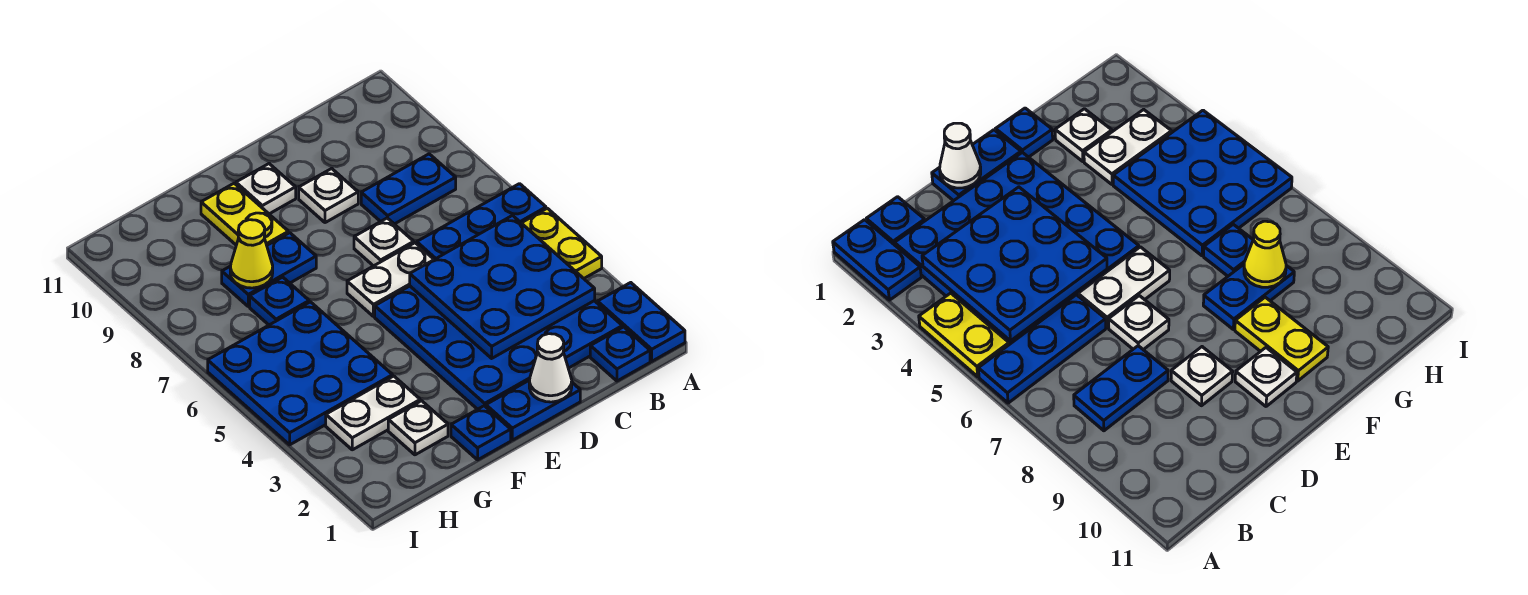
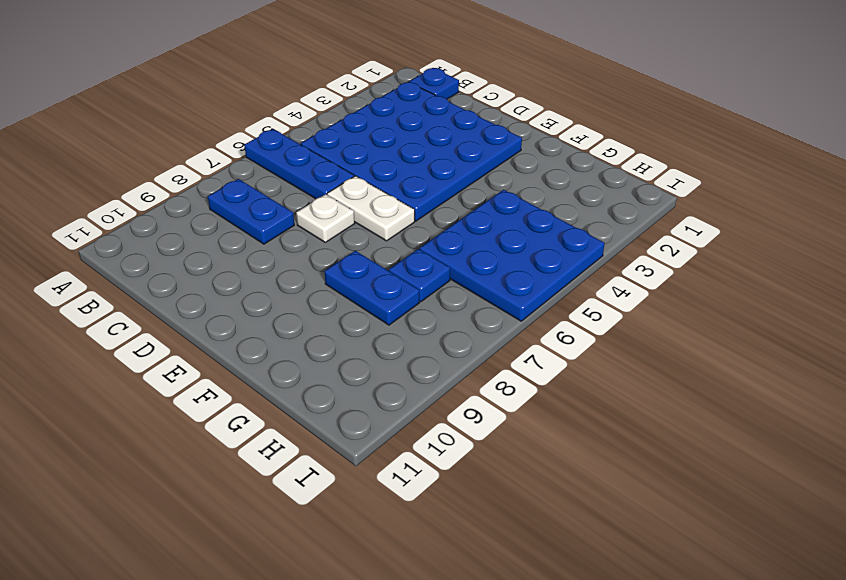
none -> blue plate A1:A2 level 1
none -> yellow plate A4:A5 level 1
none -> blue plate D1:E1 level 1

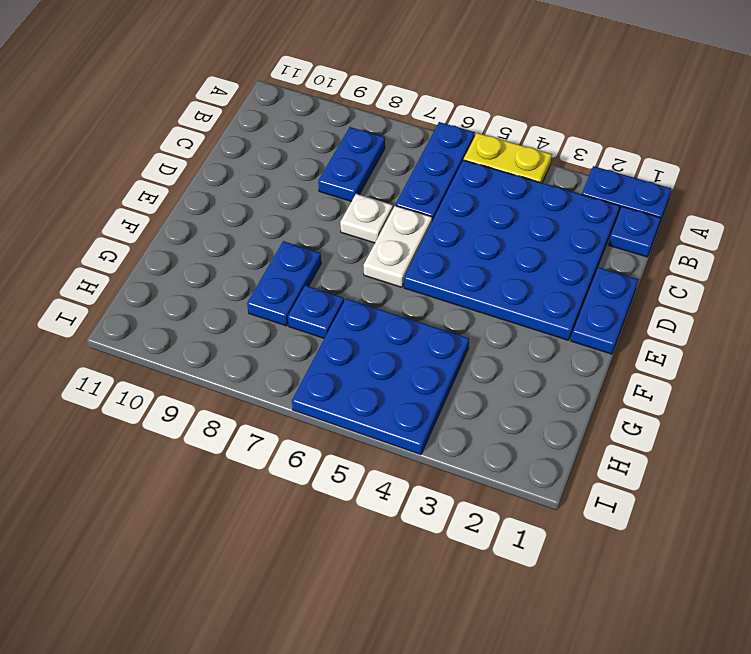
none -> white plate D9 level 1
none -> white plate E10 level 1
none -> blue plate F1 level 1

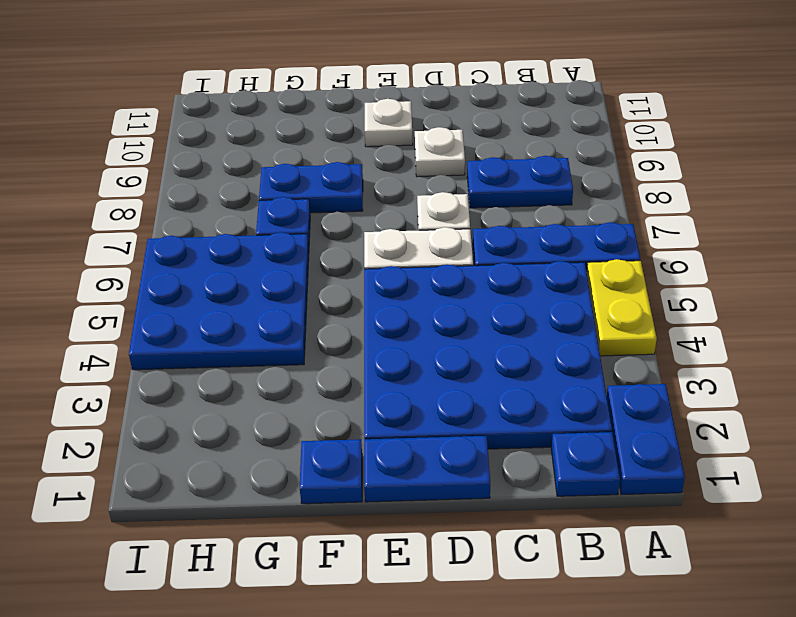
none -> yellow plate F9:F10 level 1
none -> white plate G2 level 1
none -> white plate G3:H3 level 1

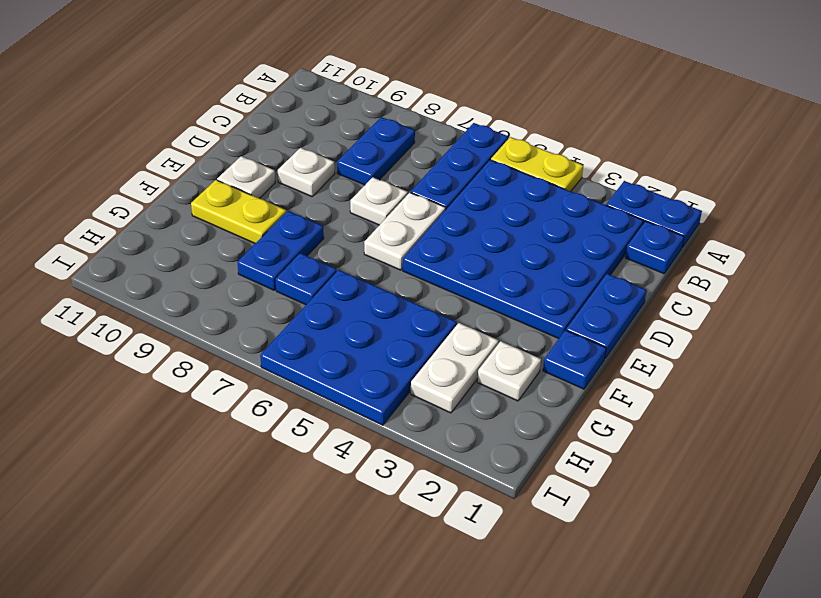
none -> blue plate B3:D5 level 2
none -> white cone D1 level 2
none -> yellow cone G8 level 2

